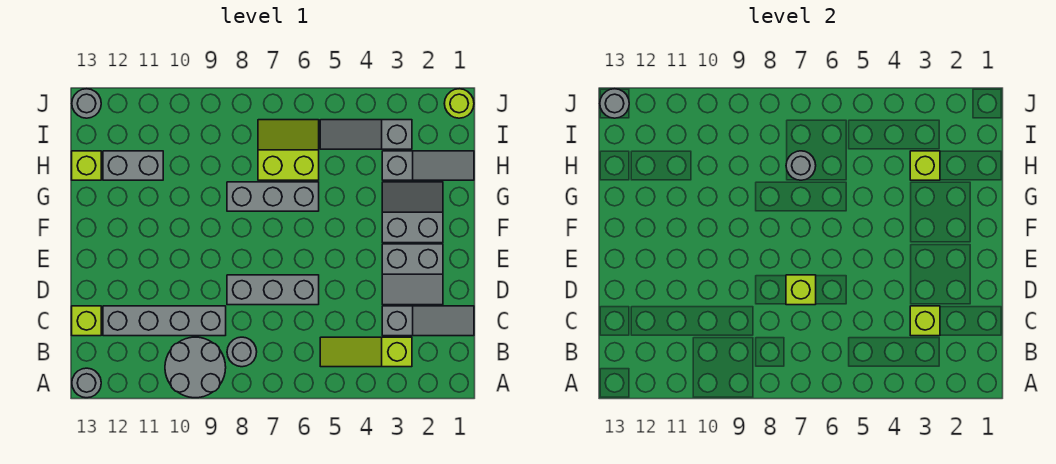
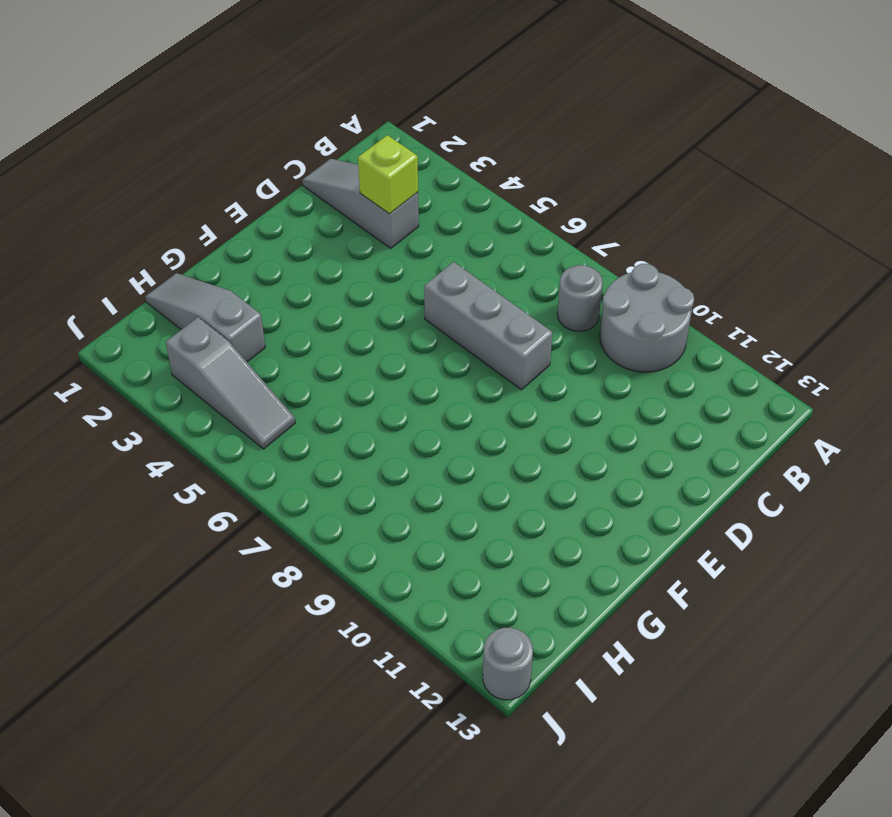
none -> grey round brick A13 level 1
none -> lime slope B3:B5 level 1 top 3
none -> grey brick C9:C12 level 1

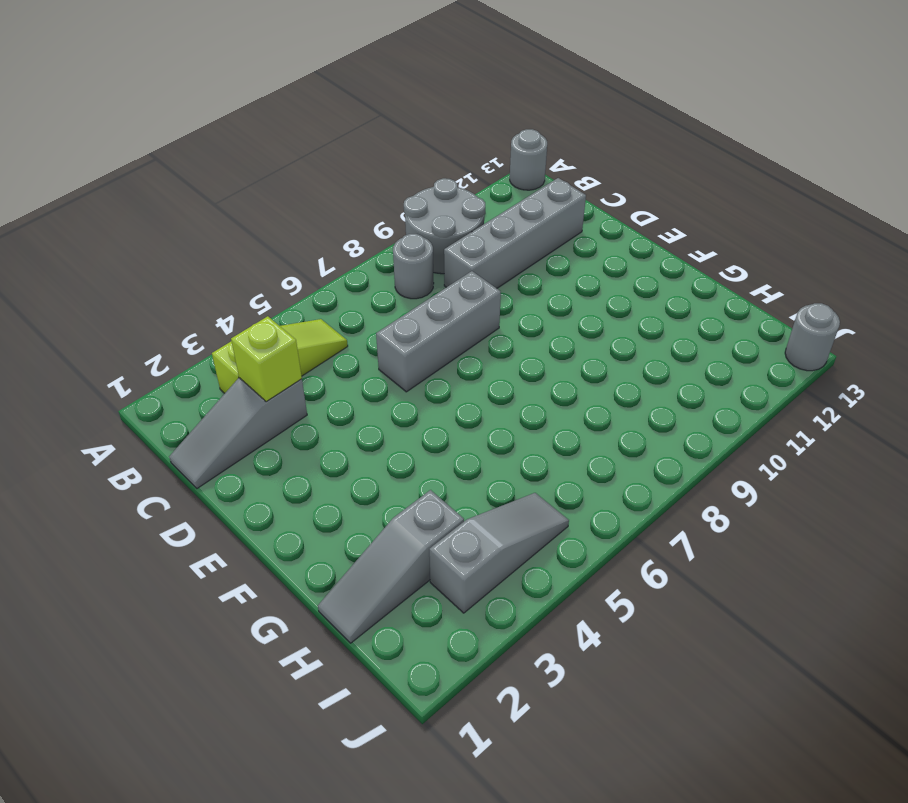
none -> lime brick C13 level 1
none -> grey slope D2:E3 level 1 top E
none -> grey slope F2:G3 level 1 top F

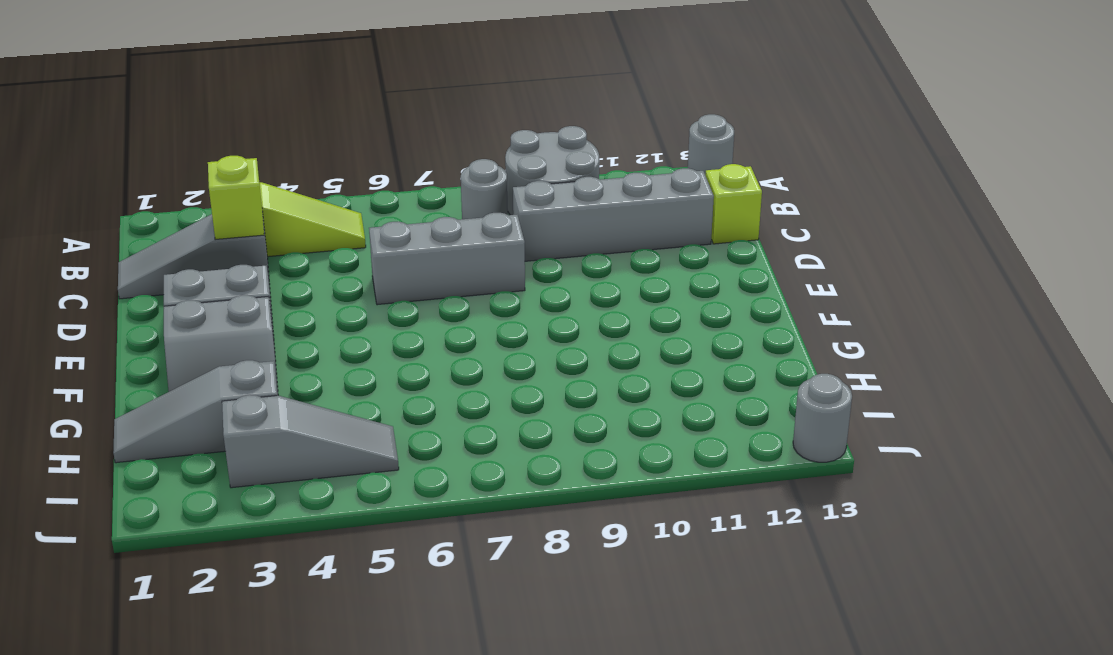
none -> grey brick G6:G8 level 1
none -> lime slope H6:I7 level 1 top H
none -> grey brick H11:H12 level 1

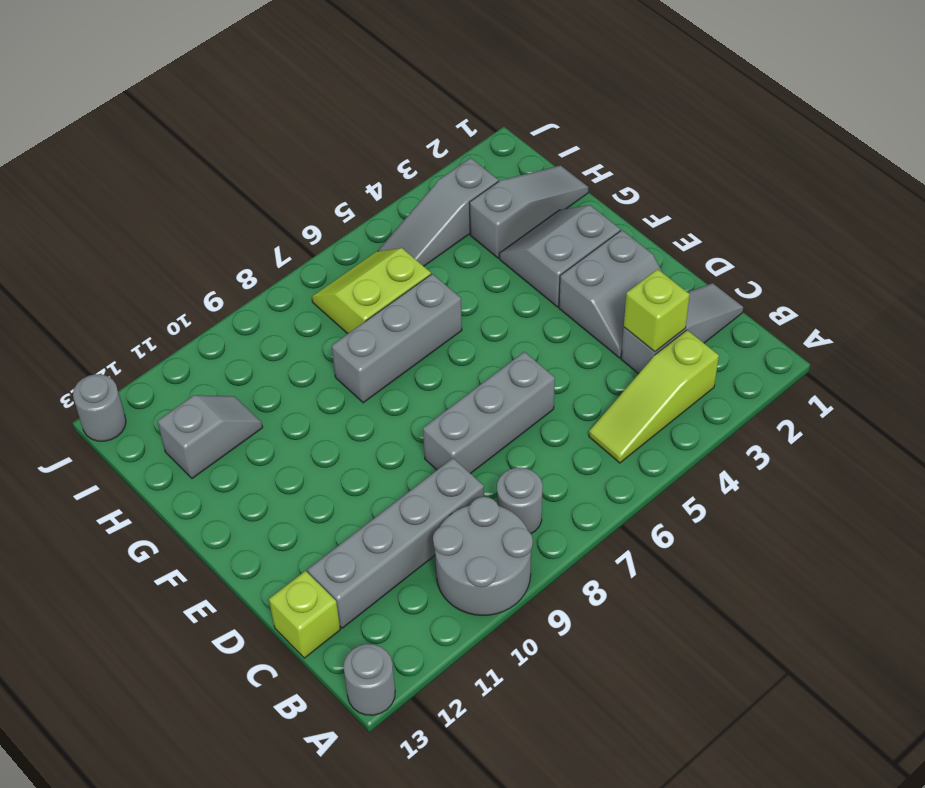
grey slope H11:H12 level 1 top 12 -> grey brick H11:H12 level 1
none -> lime brick H13 level 1
none -> lime round brick J1 level 1
none -> lime brick D7 level 2

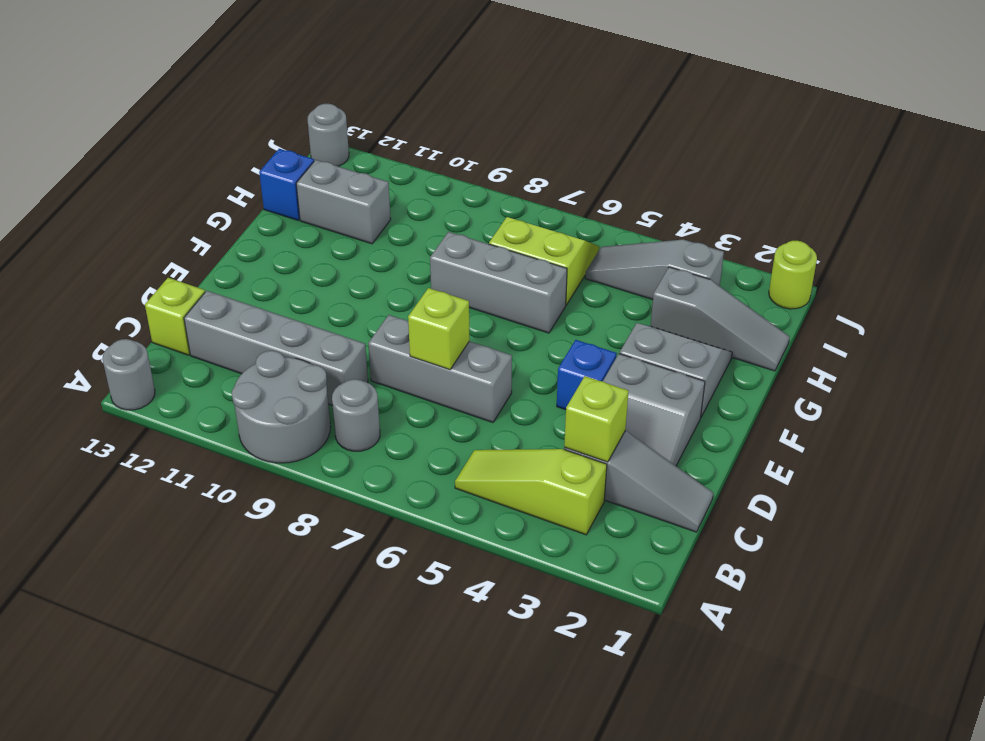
blue brick E4 level 1 -> none
blue brick H13 level 1 -> lime brick H13 level 1
none -> lime brick H3 level 2
none -> grey round brick H7 level 2
none -> grey round brick J13 level 2

